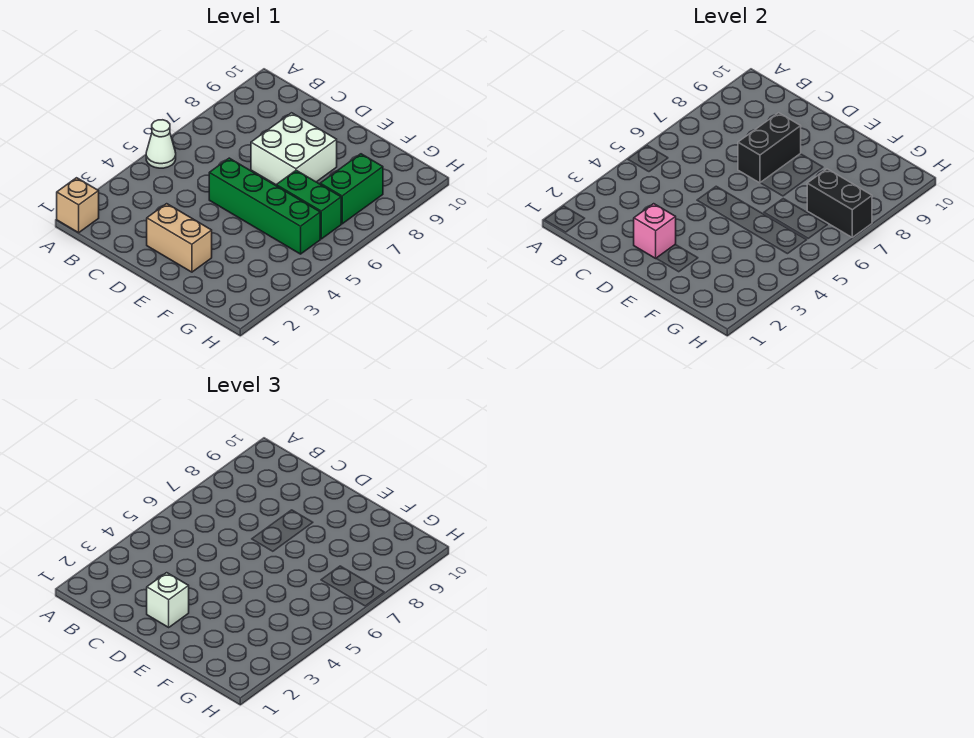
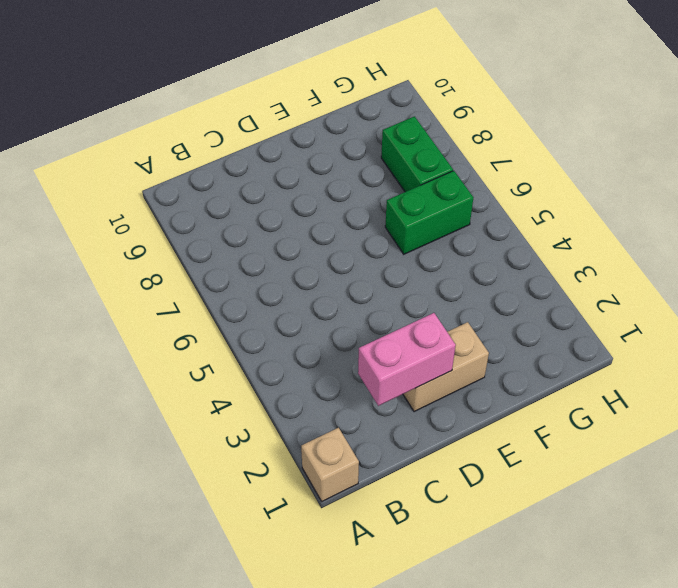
pink brick C2:D2 level 2 -> pink brick D2 level 2
none -> white cone A5 level 1
none -> green brick D5:G5 level 1

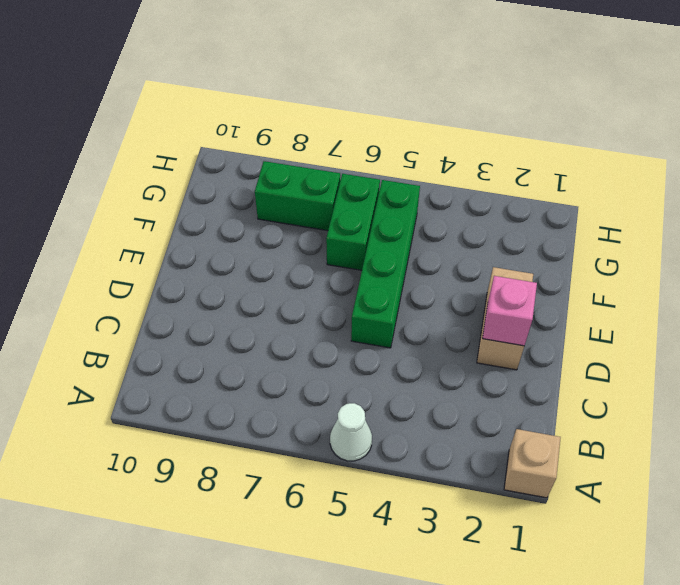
none -> white brick D7:E8 level 1
none -> black brick D7:D8 level 2

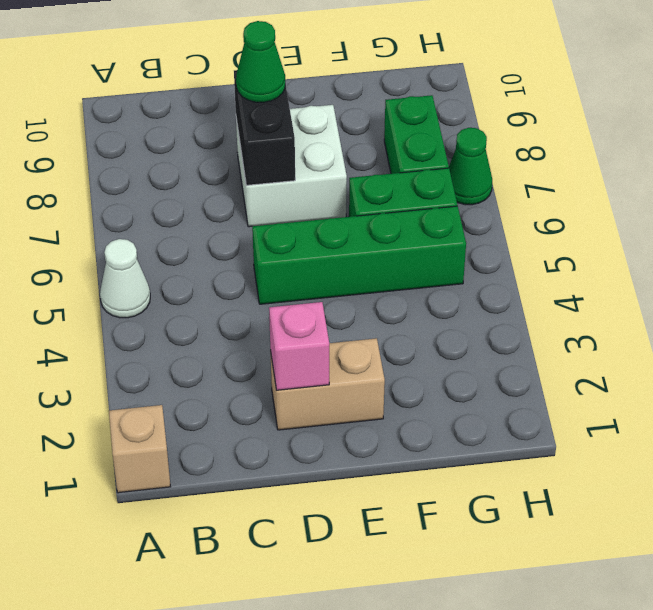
green cone D8 level 3 -> none
green cone H7 level 1 -> none
none -> black brick G7:H7 level 2
none -> white brick D2 level 3

